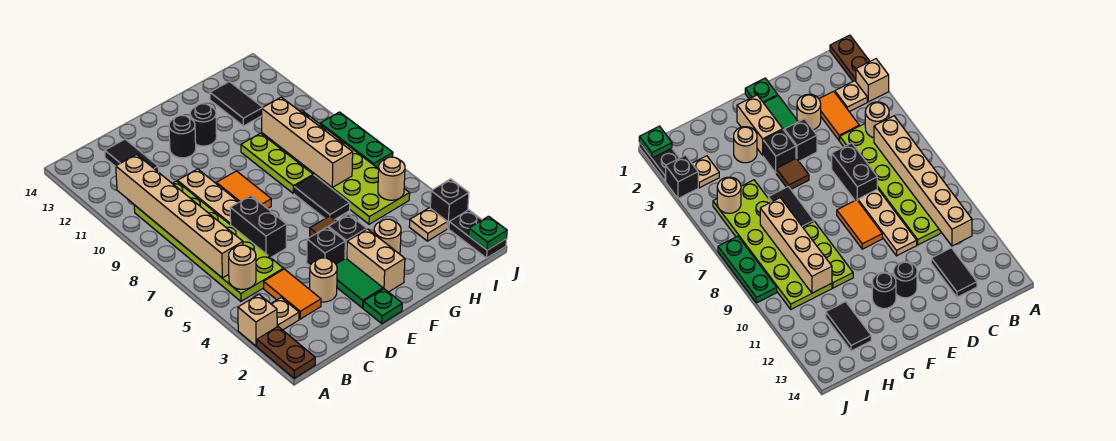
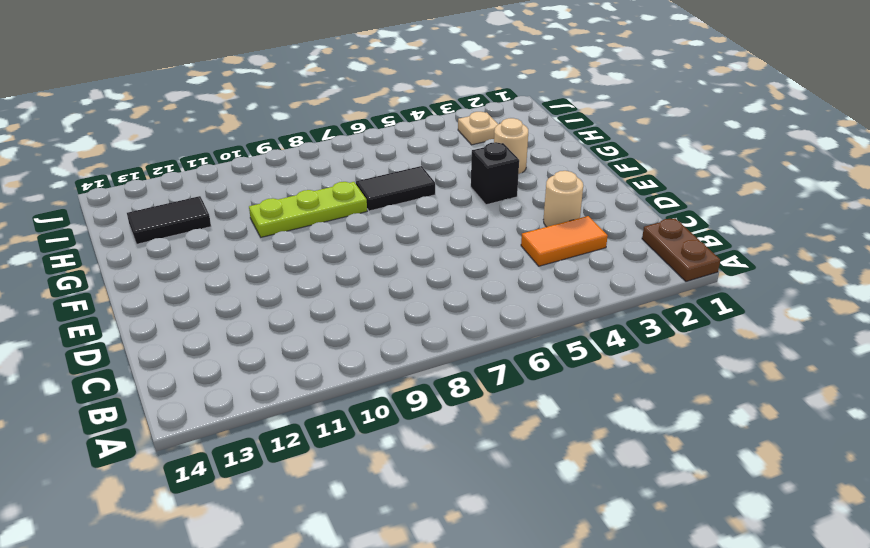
brown plate A1:B1 level 1 -> brown plate A1:A2 level 1
none -> tan brick A3 level 1
none -> tan plate B3 level 1
none -> lime plate B5:C10 level 1
none -> black tile C12:C13 level 1

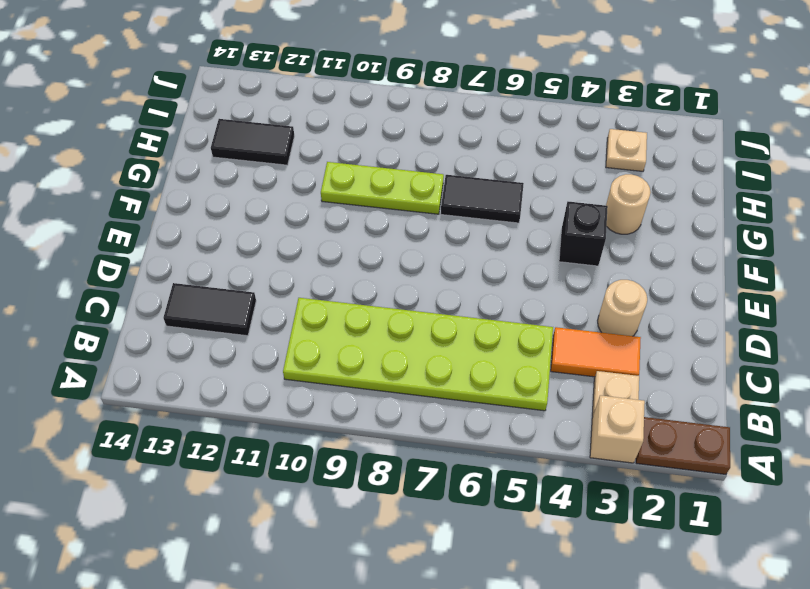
none -> black brick D6:D7 level 1
none -> tan plate D8:D10 level 1
none -> green plate E1 level 1
none -> green tile E2:E3 level 1

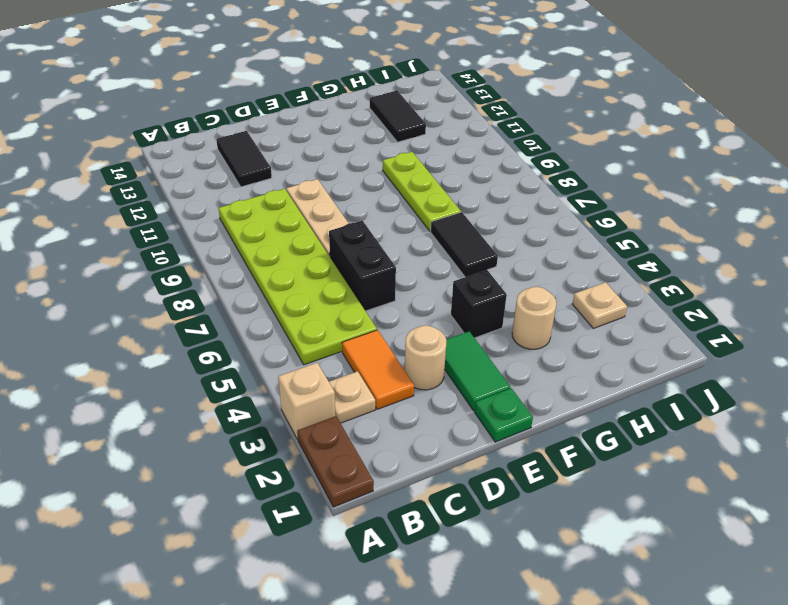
none -> black brick E4 level 1
none -> orange tile E8:E9 level 1
none -> black round brick E12 level 1
none -> tan brick F2:F3 level 1

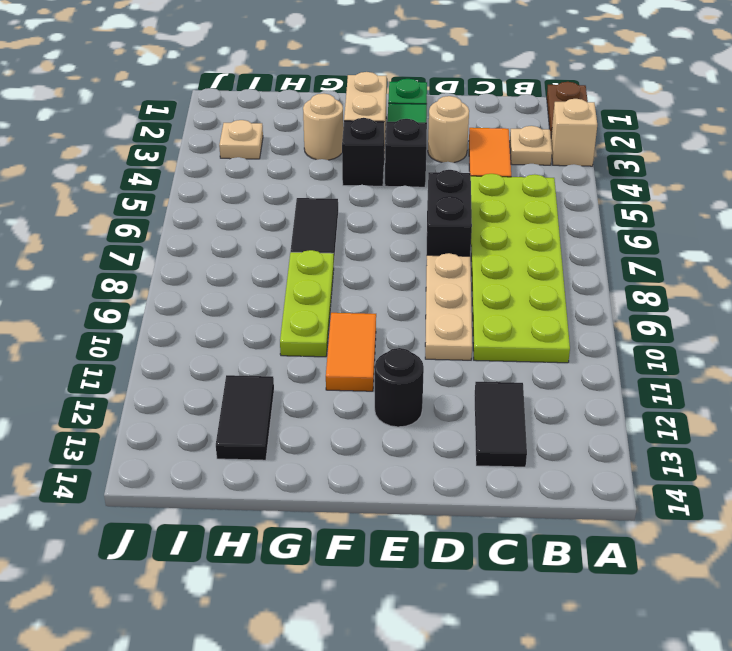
orange tile F10:F11 level 1 -> orange tile E8:E9 level 1
none -> brown tile F5 level 1
none -> black round brick F12 level 1
none -> lime plate H5:I10 level 1
none -> black plate J1:J2 level 1

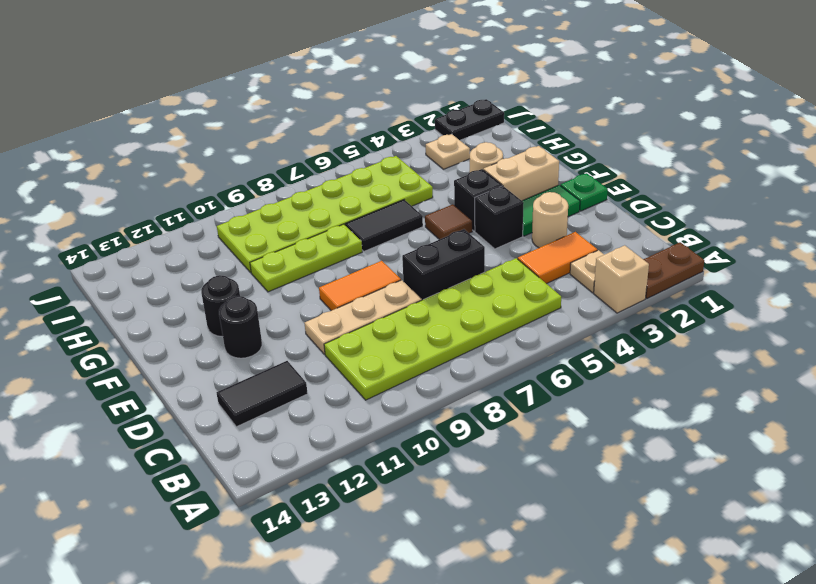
none -> black tile H12:H13 level 1
none -> black brick J3 level 1
none -> green plate J7:J9 level 1
none -> tan round brick B5 level 2

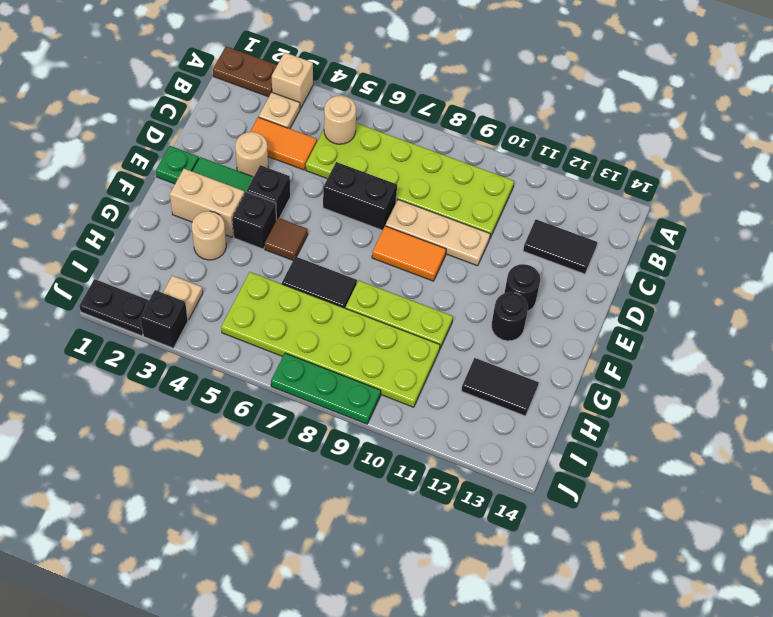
none -> tan brick B6:B11 level 2
none -> tan brick H7:H10 level 2
none -> tan round brick I5 level 2
none -> green plate J1 level 2

